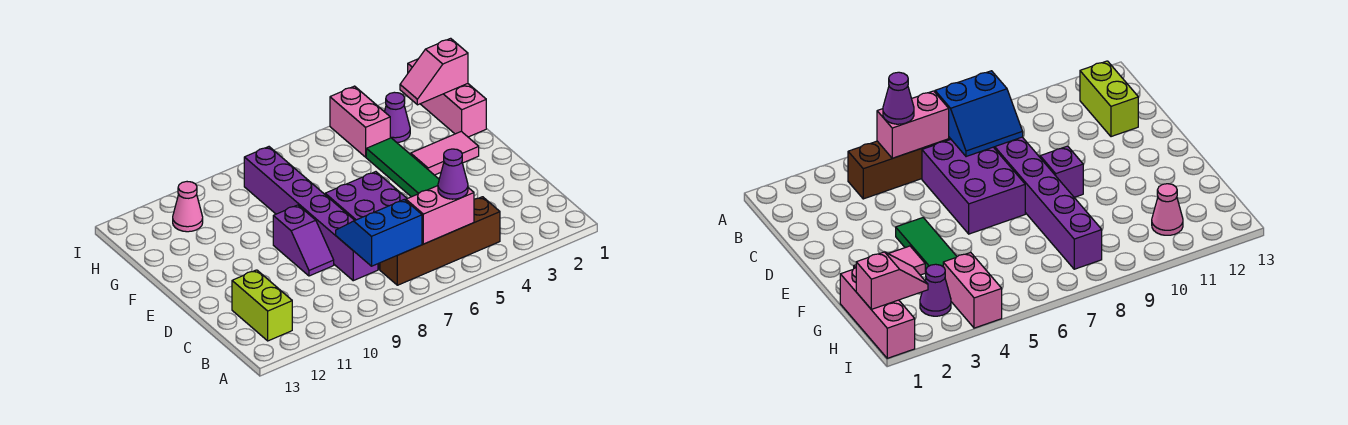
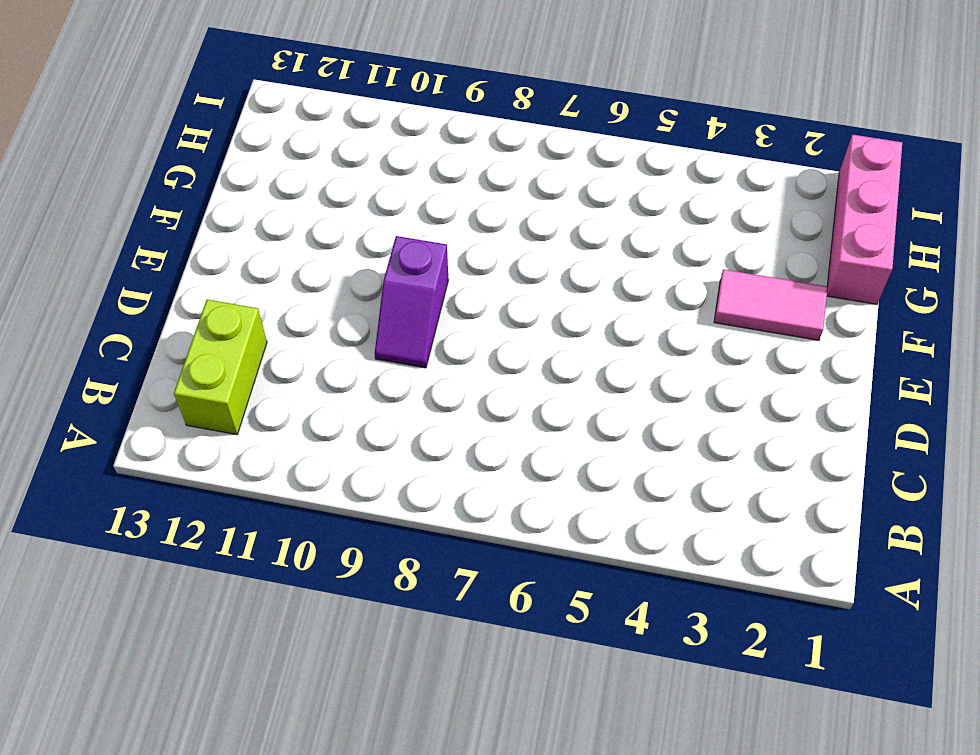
none -> brown brick B4:B7 level 1
none -> purple brick C6:E7 level 1
none -> purple brick C8:H8 level 1

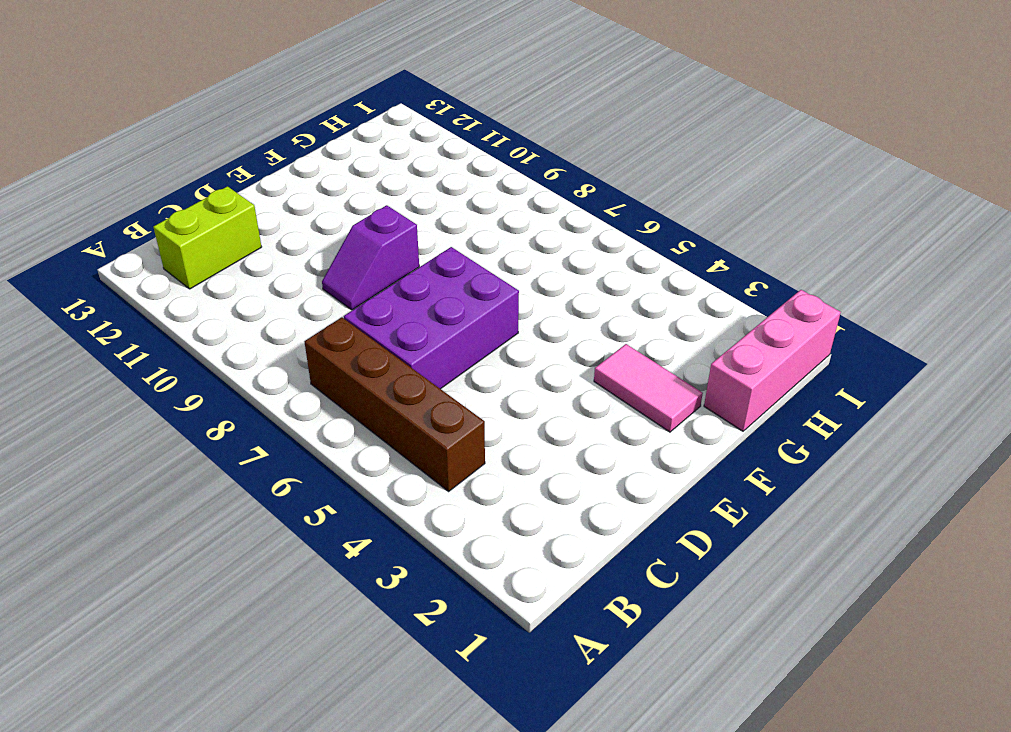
none -> purple brick C8:H8 level 1
none -> green tile E4:G4 level 1
none -> purple cone H3 level 1

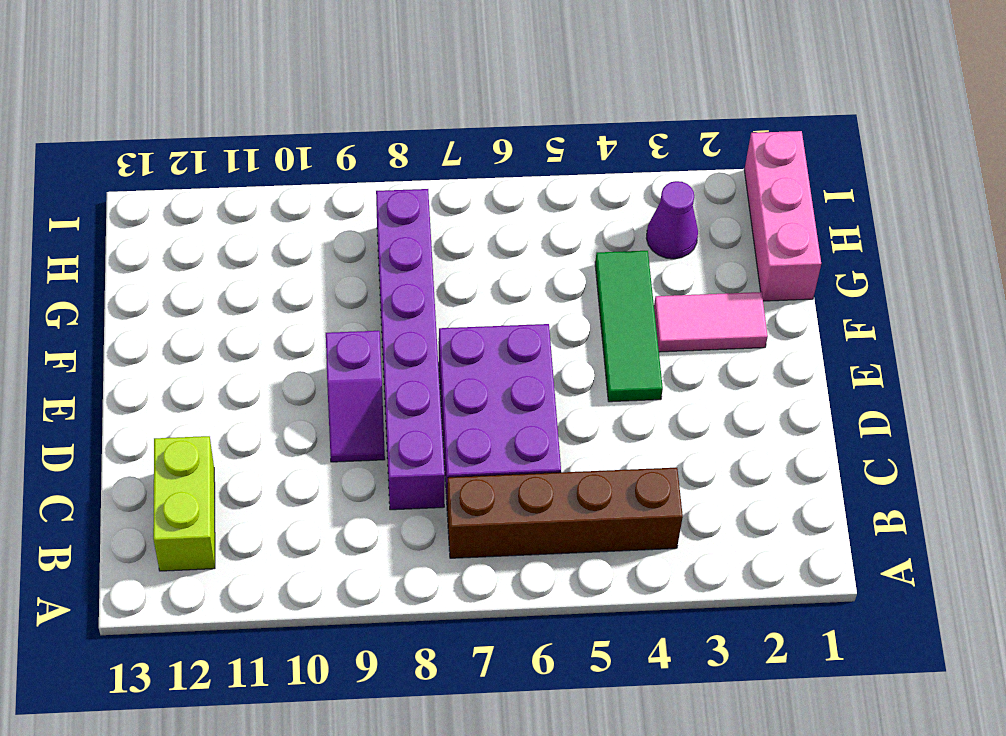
none -> pink brick H4:I4 level 1
none -> pink cone H11 level 1
none -> pink brick B5:B6 level 2

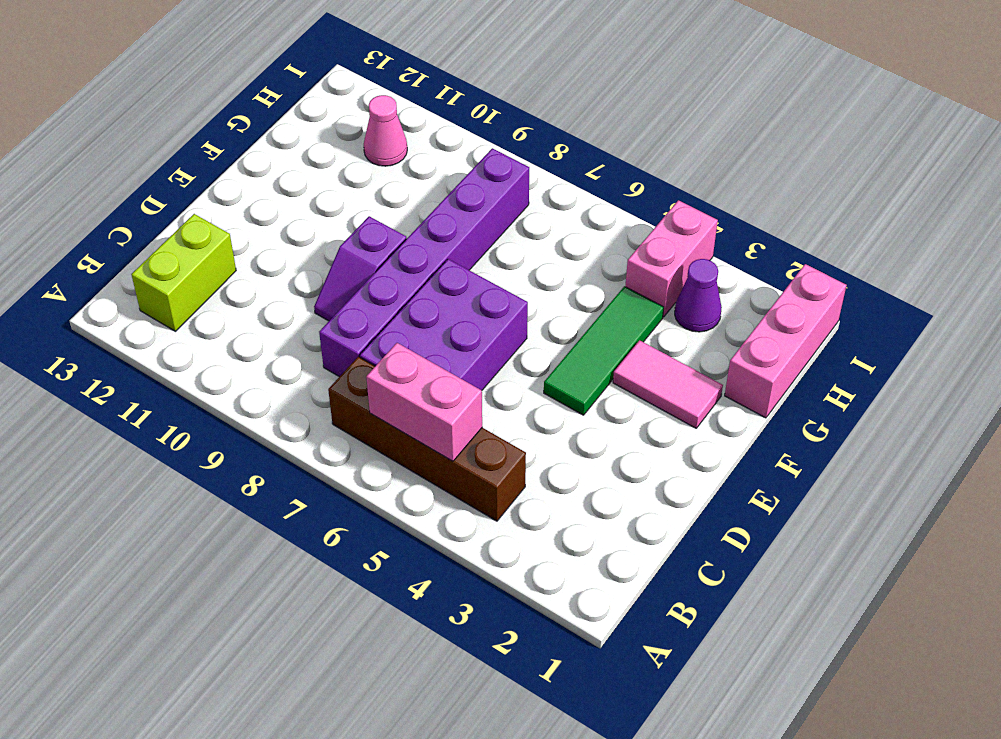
none -> blue slope B7:C8 level 2 top B
none -> pink slope H1:H2 level 2 top 1
none -> purple cone B5 level 3

